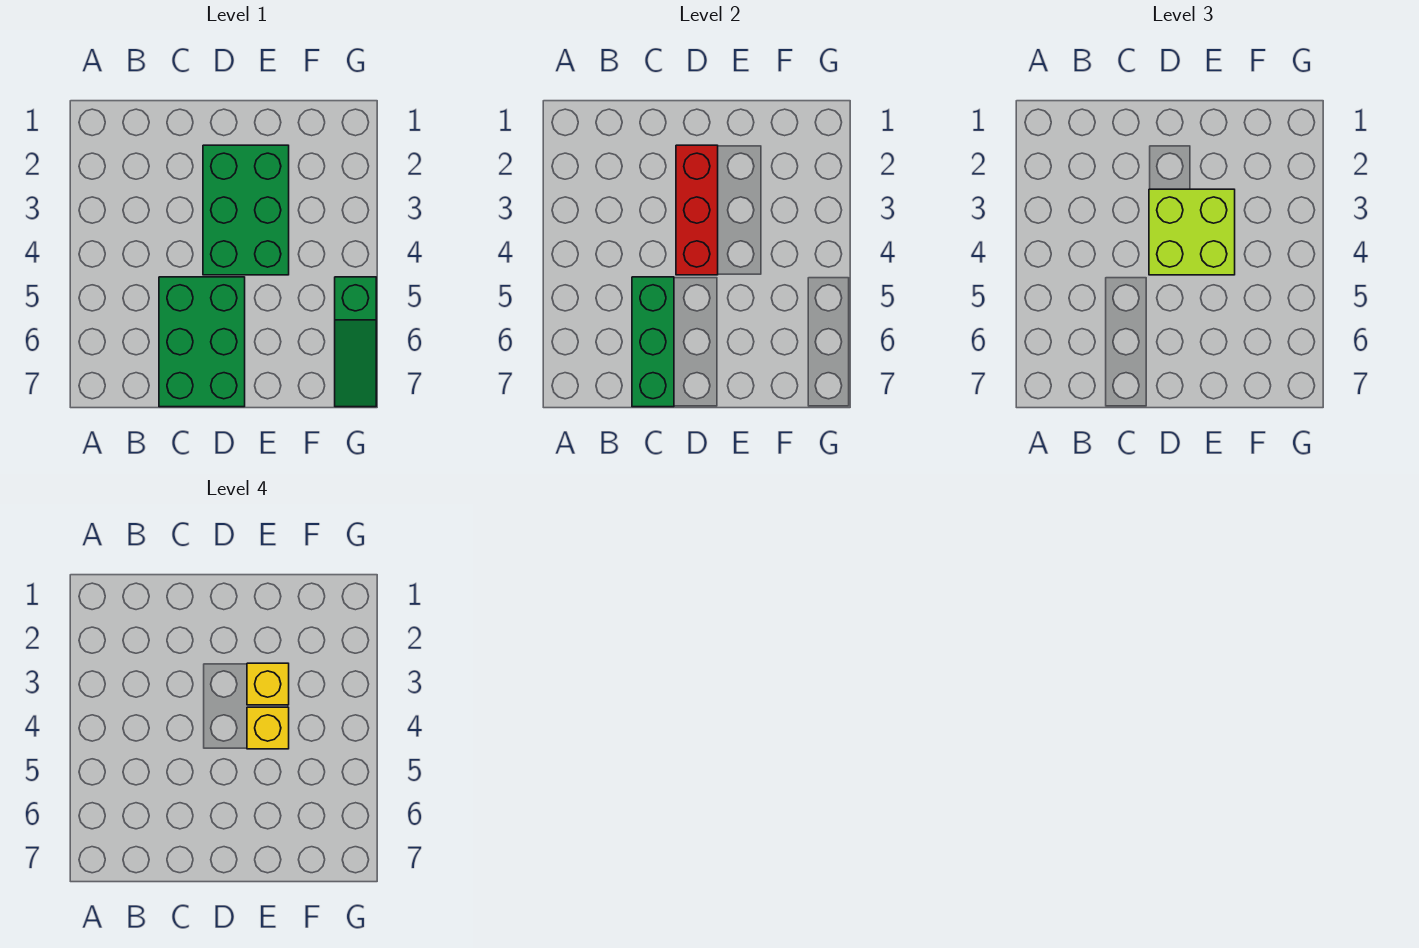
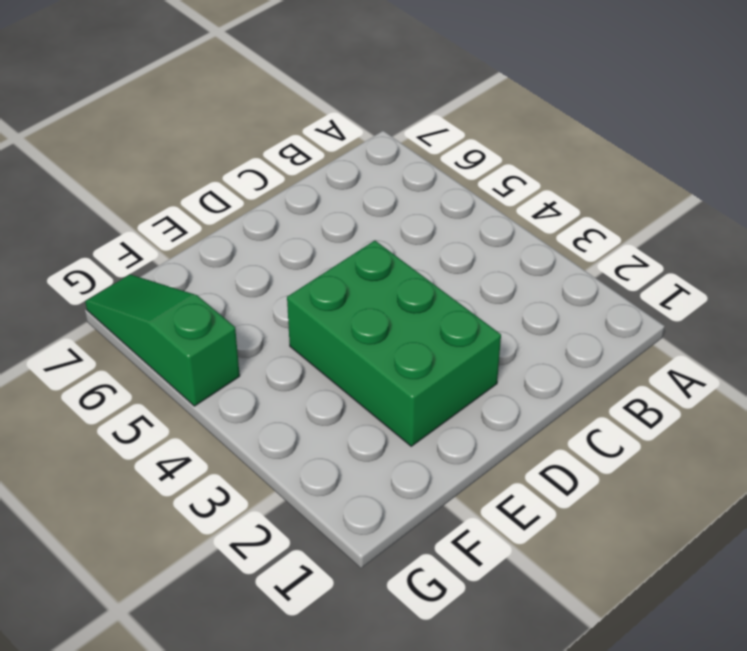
none -> green brick C5:D7 level 1
none -> green brick C5:C7 level 2

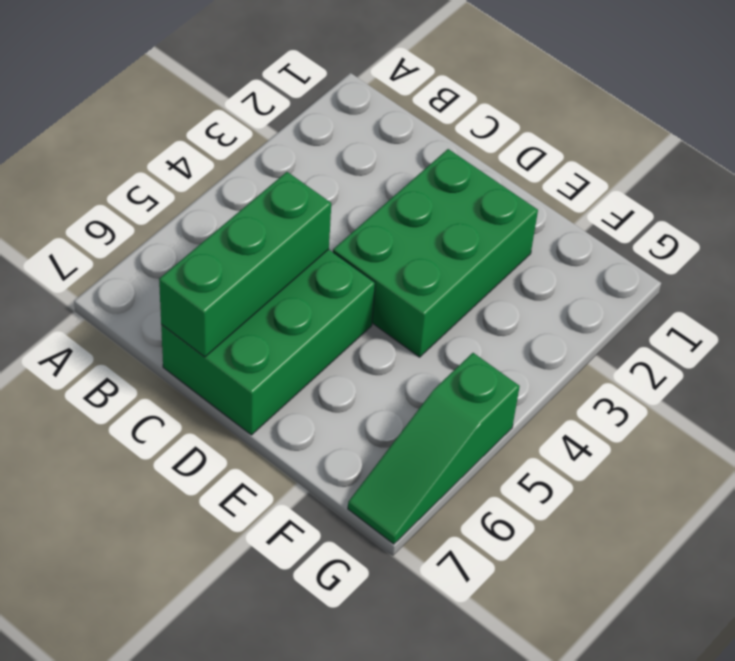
none -> red brick D2:D4 level 2
none -> lime brick D3:E4 level 3

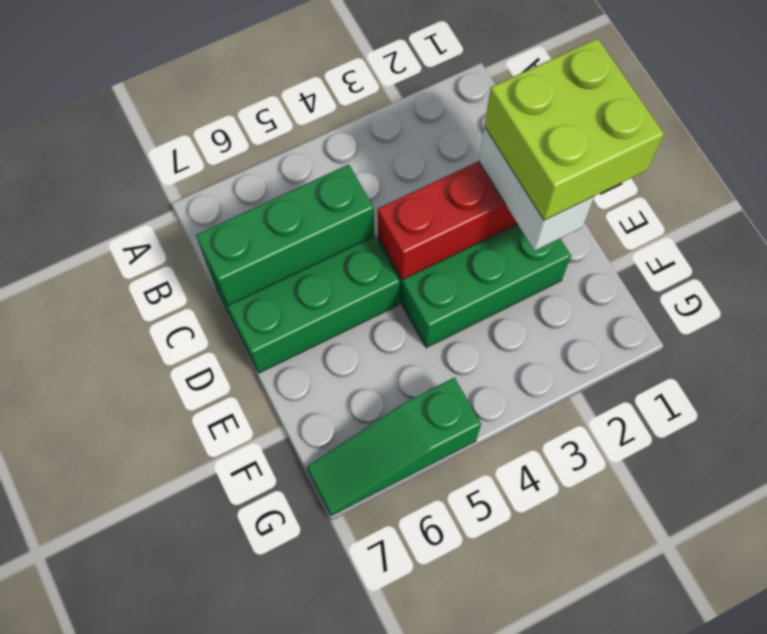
lime brick D1:E2 level 4 -> lime brick D3:E4 level 3
white brick D2:E2 level 3 -> none
none -> yellow brick E3 level 4
none -> yellow brick E4 level 4

